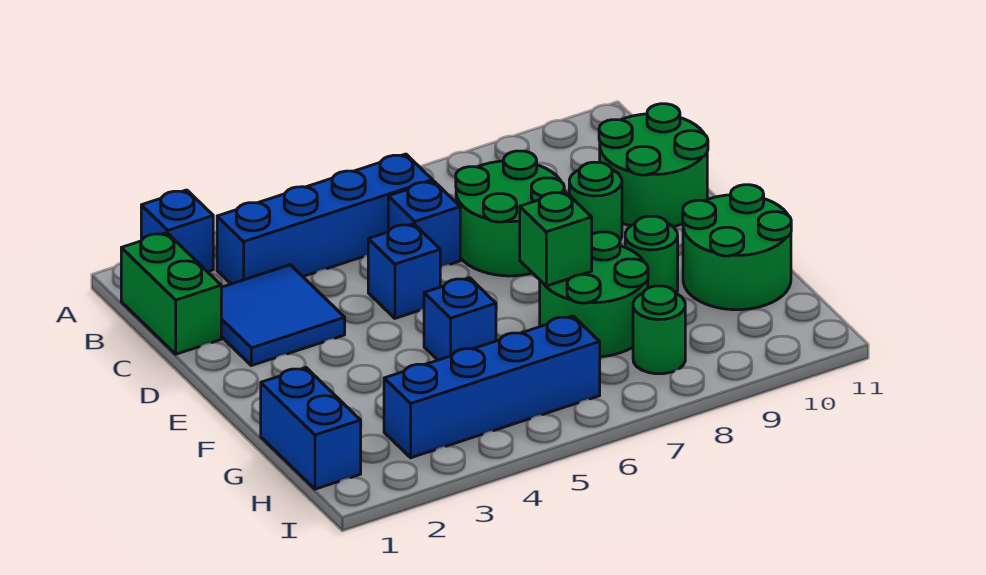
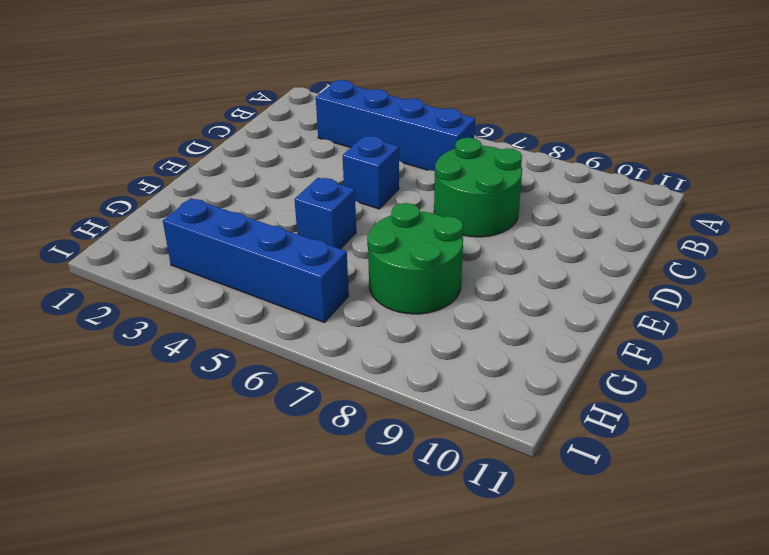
none -> blue brick A2 level 1
none -> green brick B1:C1 level 1
none -> blue tile C2:D3 level 1

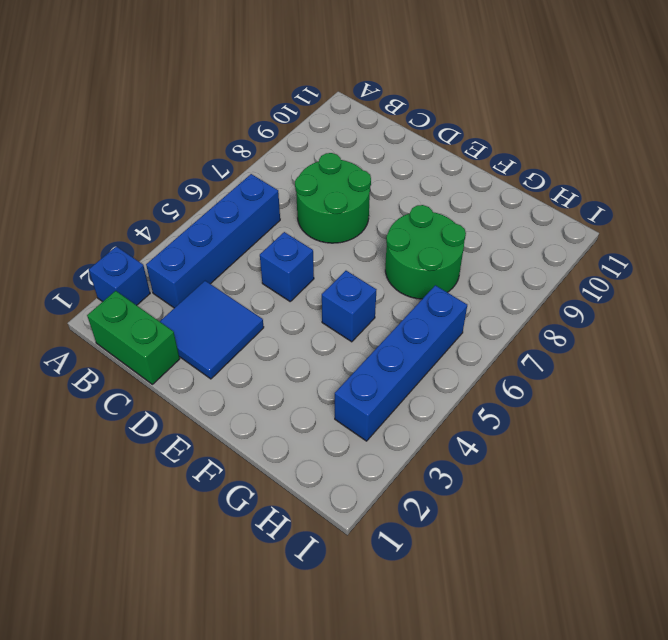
none -> blue brick C6 level 1
none -> green round brick C10:D11 level 1
none -> green round brick D9 level 1

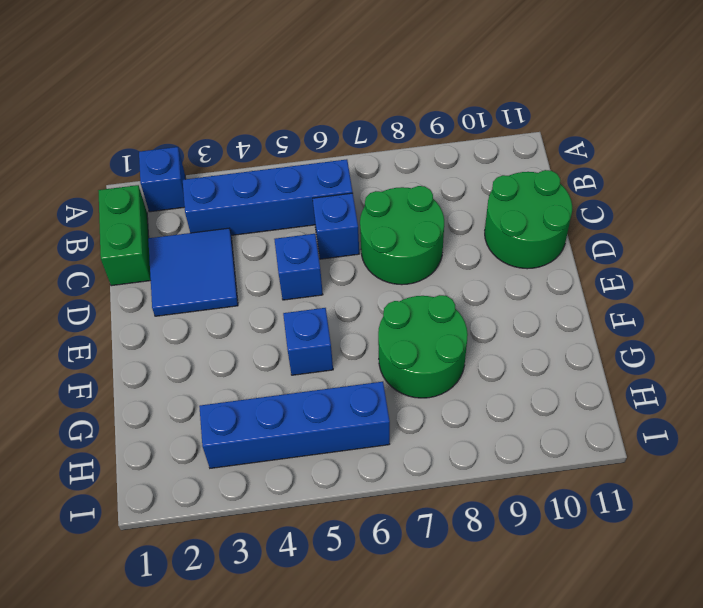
none -> green round brick D9 level 1
none -> green round brick F9 level 1
none -> green round brick F10:G11 level 1

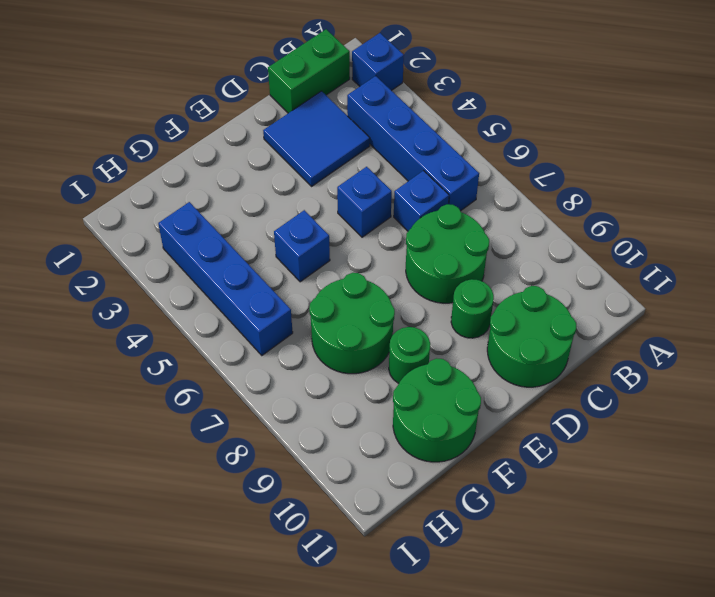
none -> blue brick G1:H1 level 1
none -> green round brick H8 level 1
none -> green brick F7 level 2

